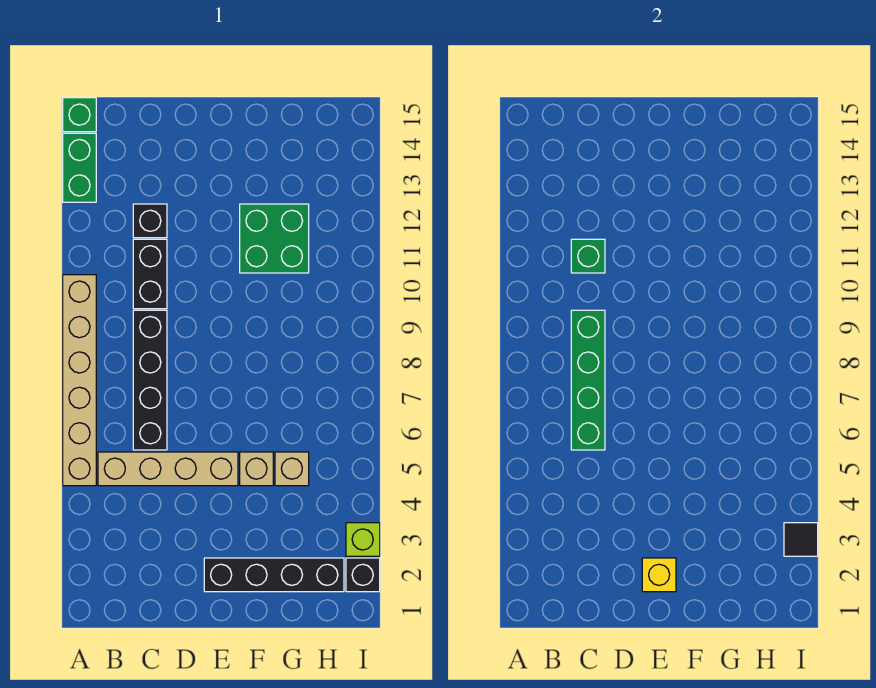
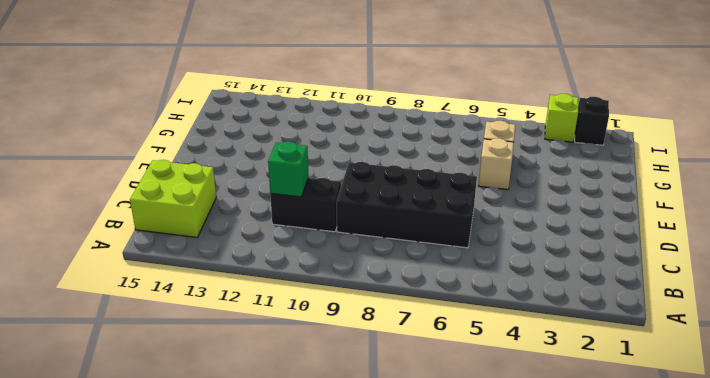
lime brick B14:C15 level 1 -> none
black brick C6:D9 level 1 -> black brick C6:C9 level 1
none -> tan brick A5:A10 level 1
none -> green brick A13:A14 level 1
none -> green brick A15 level 1

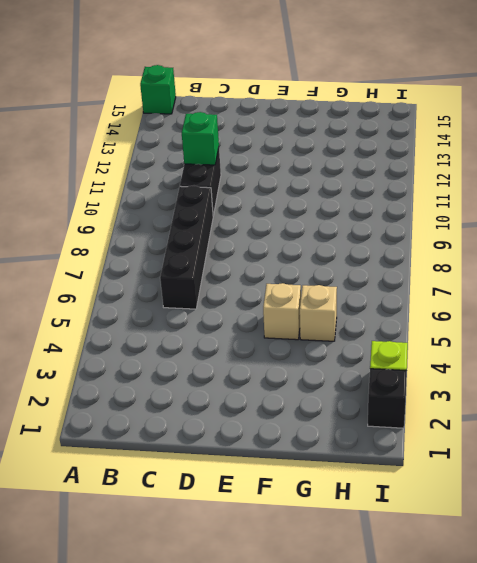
none -> tan brick A5:A10 level 1
none -> green brick A13:A14 level 1
none -> tan brick B5:E5 level 1

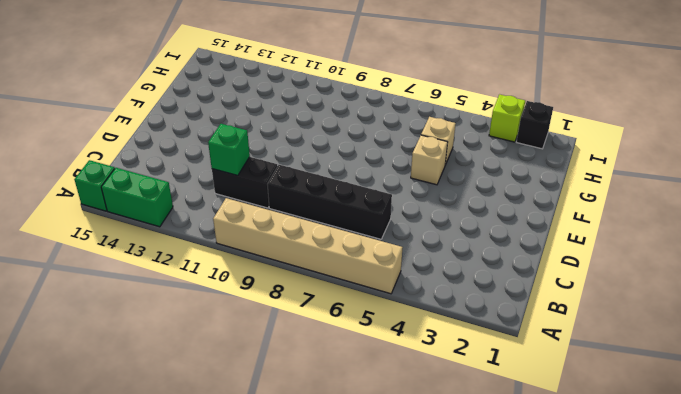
none -> tan brick B5:E5 level 1
none -> black brick C12 level 1
none -> black brick E2:H2 level 1

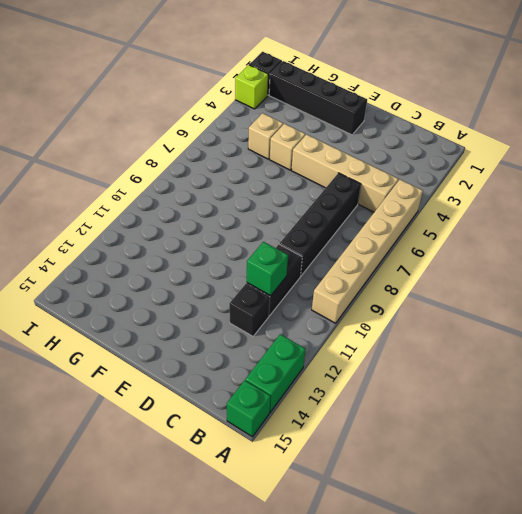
none -> green brick F11:G12 level 1
none -> green brick C6:C9 level 2
none -> yellow brick E2 level 2

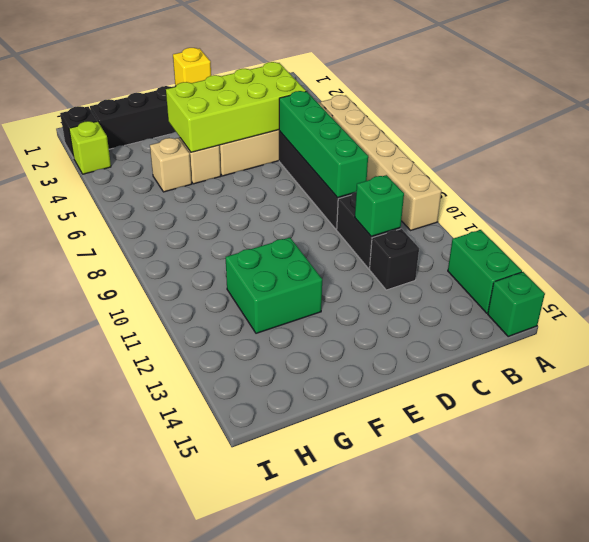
lime brick C4:F5 level 2 -> none
none -> black tile I3 level 2

